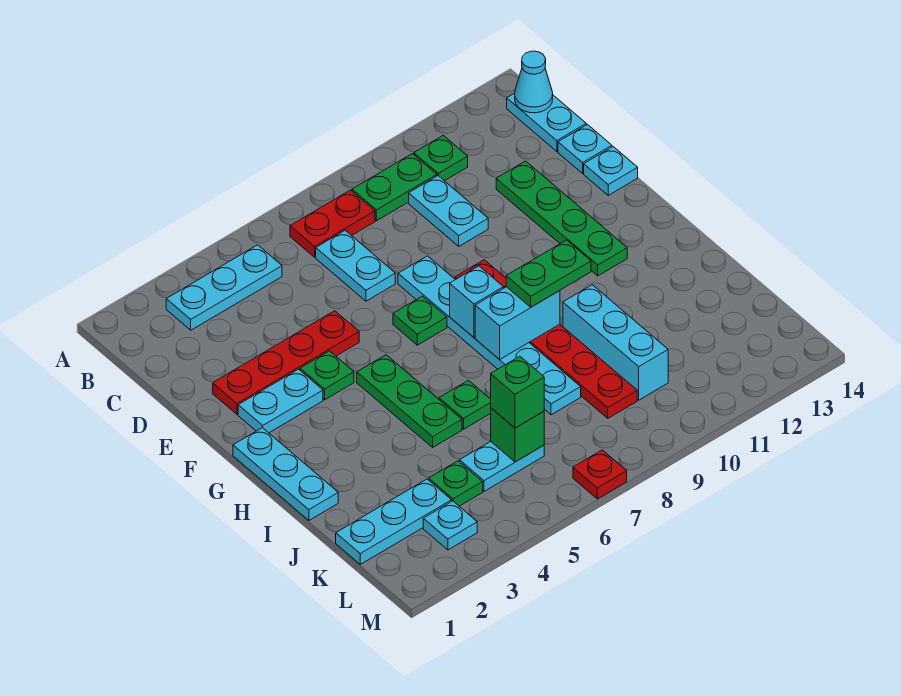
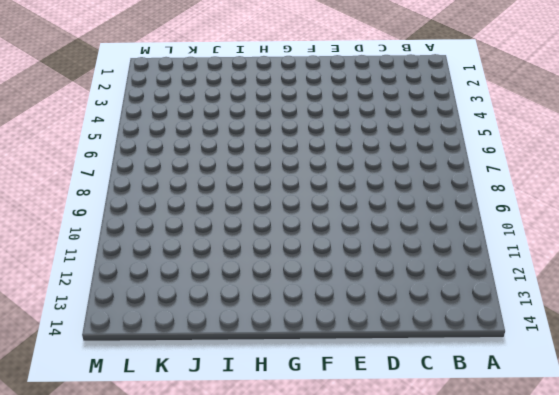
none -> cyan plate B3:B5 level 1
none -> red plate B7:B8 level 1
none -> green plate B9:B10 level 1
none -> green plate B11 level 1

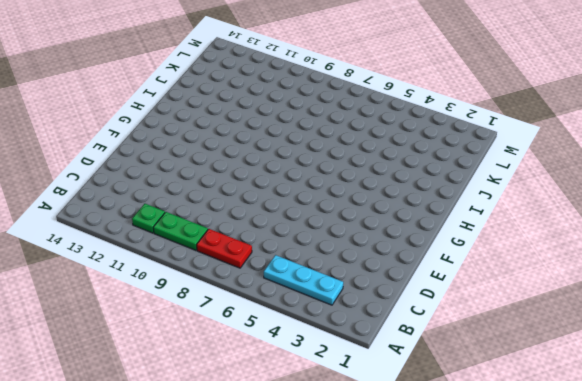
none -> cyan plate B14:C14 level 1
none -> cyan plate C7:D7 level 1
none -> cyan plate C10:D10 level 1
none -> green plate D12:G12 level 1

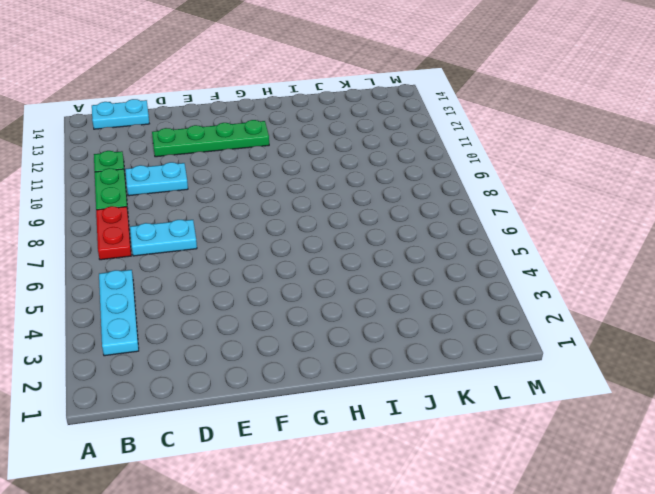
none -> cyan plate D14 level 1
none -> red plate E2:E5 level 1
none -> cyan plate E8:J8 level 1
none -> cyan plate E14 level 1

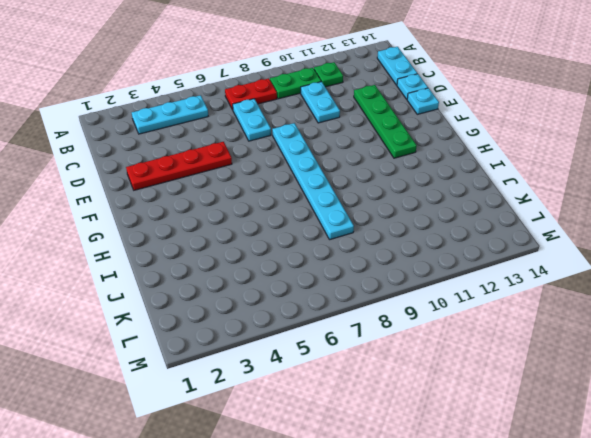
none -> cyan plate F2:F3 level 1
none -> green plate F4 level 1
none -> green plate F7 level 1
none -> red plate F9:K9 level 1

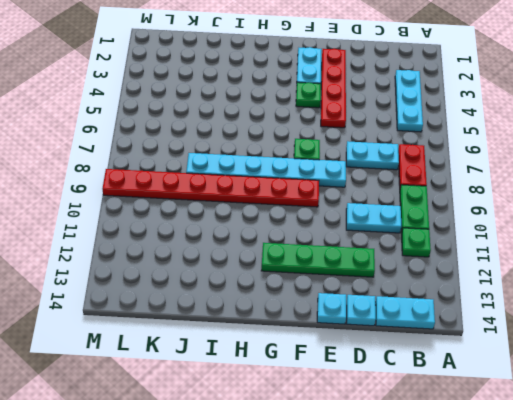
red plate F9:M9 level 1 -> red plate F9:K9 level 1
none -> cyan plate G1:I1 level 1
none -> green plate G5:I5 level 1
none -> green plate I6 level 1
none -> cyan brick I10:K10 level 1

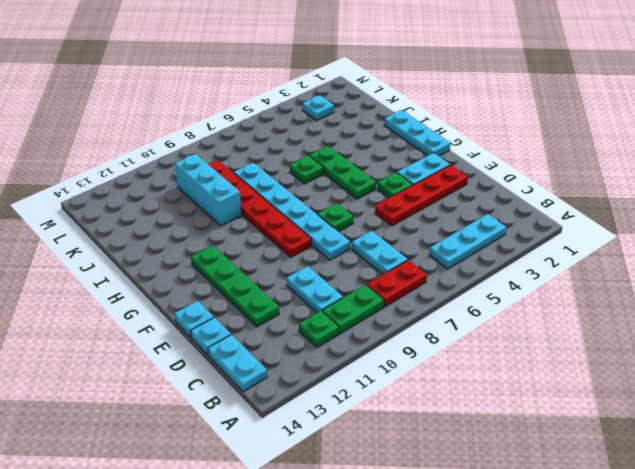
none -> cyan plate K1:K3 level 1
none -> green plate K4 level 1
none -> cyan plate K5:K6 level 1
none -> red plate M7 level 1

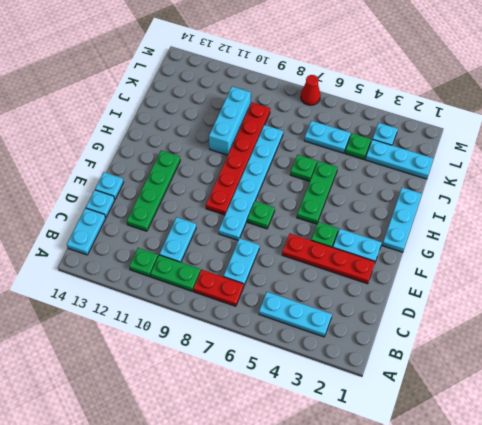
red cone M7 level 1 -> red plate M7 level 1
none -> cyan cone B14 level 2
none -> cyan brick G8 level 2
none -> cyan brick H8:H9 level 2
none -> green brick K6 level 2

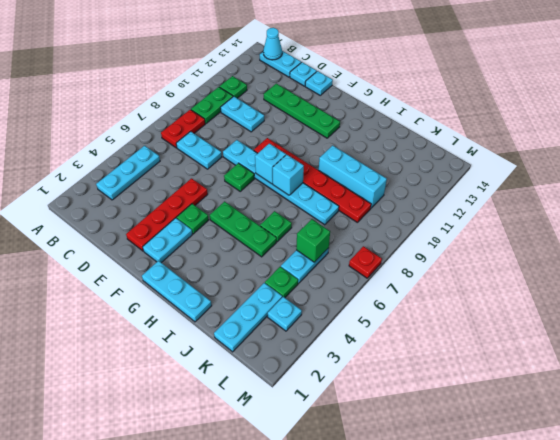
cyan brick H8 level 2 -> cyan brick H8:H9 level 2
none -> green plate H9:H10 level 3
none -> green brick K6 level 3

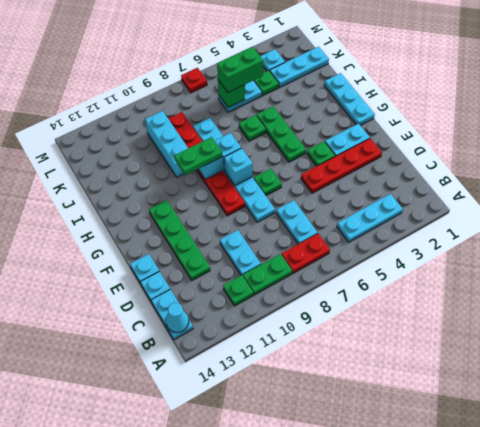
green brick K5:K6 level 3 -> green brick K6 level 3

